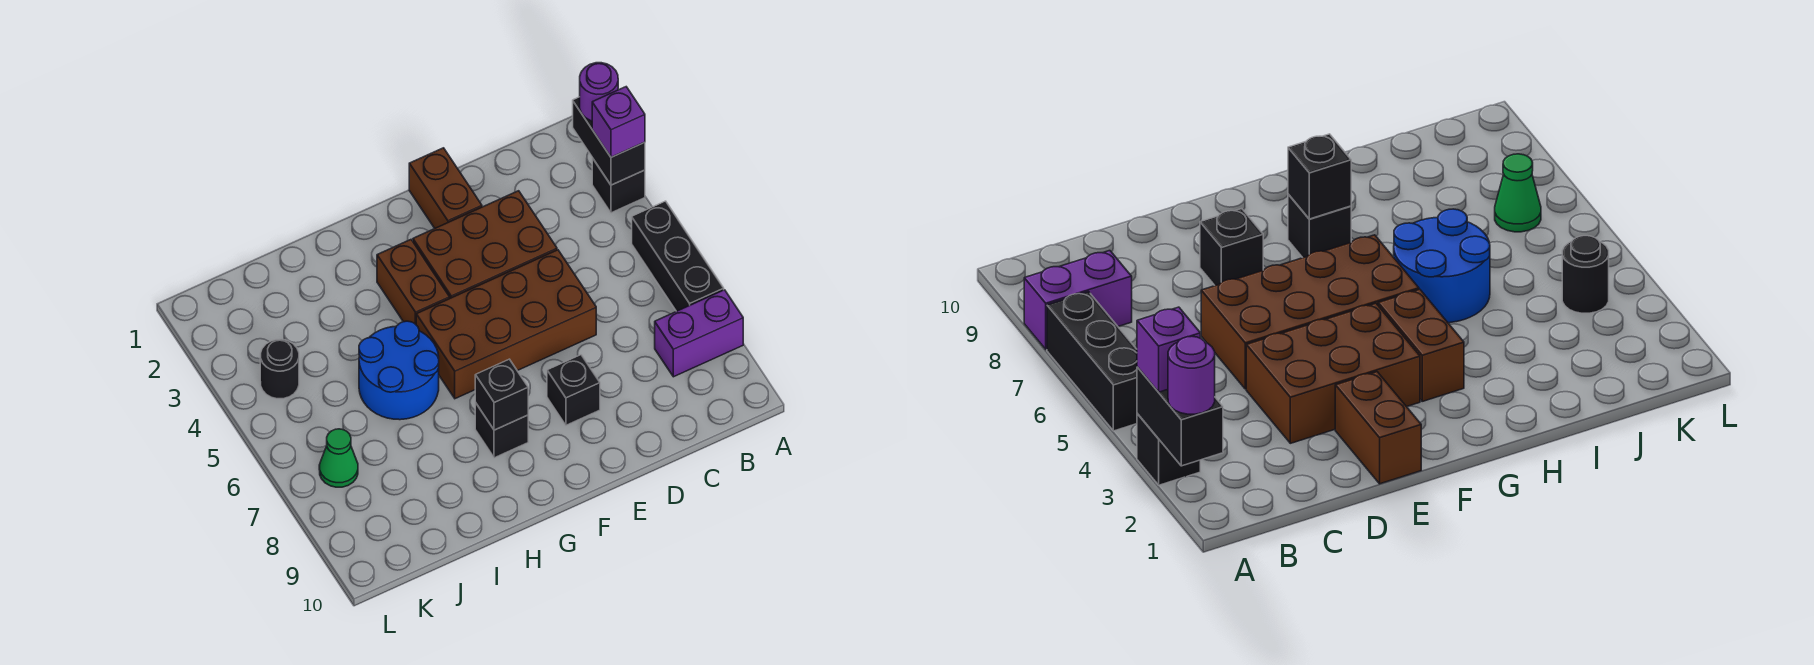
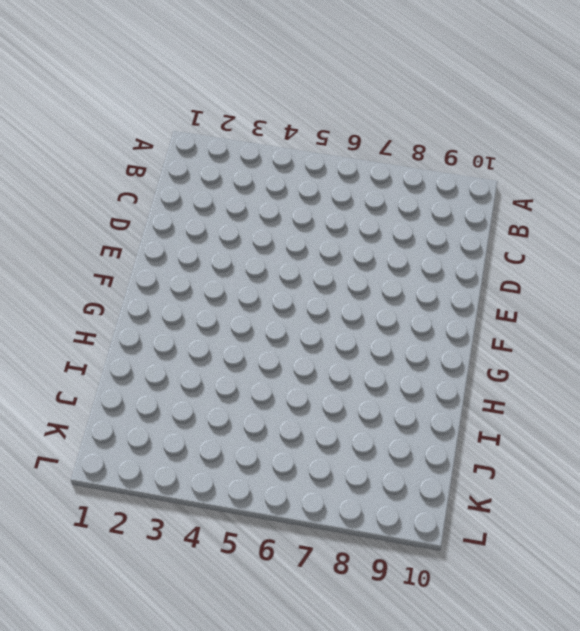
none -> black brick A3 level 1
none -> black brick A5:A7 level 1
none -> purple brick A8:B8 level 1

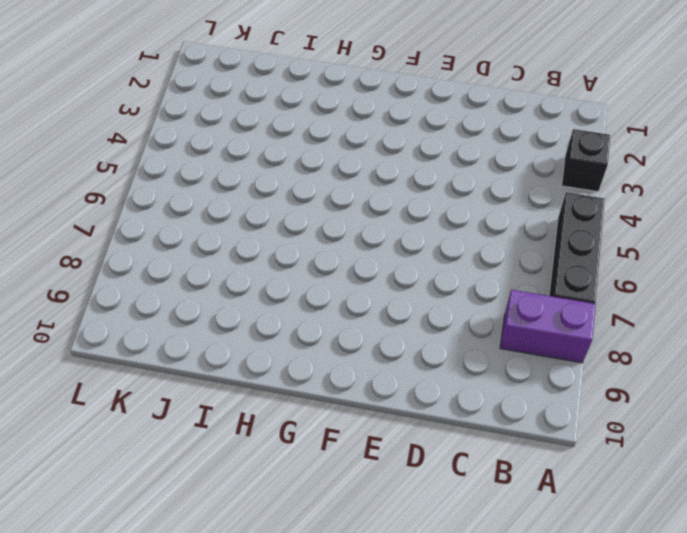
none -> brown brick D3:F4 level 1
none -> brown brick D5:G6 level 1
none -> brown brick E1:E2 level 1

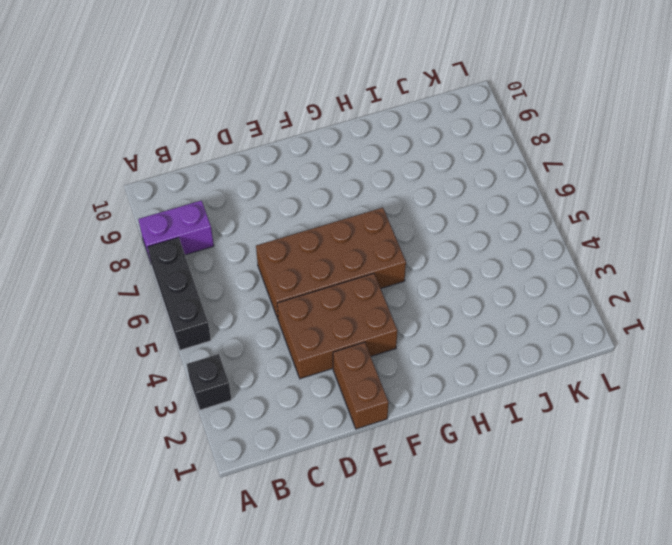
none -> black brick E8 level 1
none -> brown brick G3:G4 level 1
none -> black brick G8 level 1

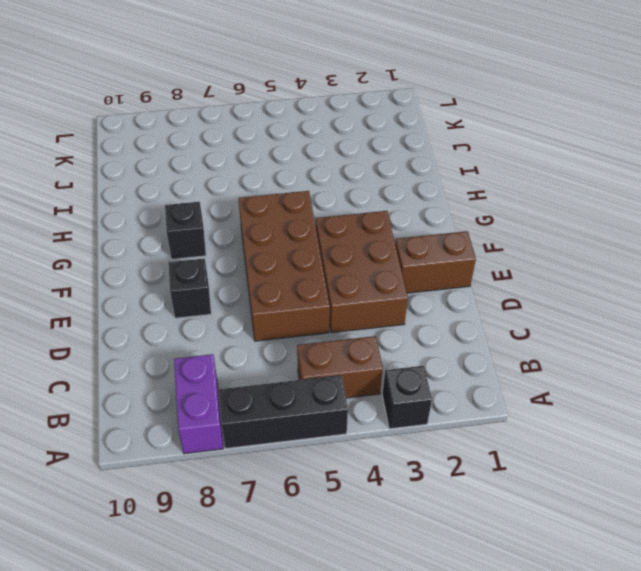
brown brick B4:B5 level 1 -> brown brick G3:G4 level 1
none -> blue round brick H5:I6 level 1
none -> black round brick K4 level 1
none -> green cone K7 level 1

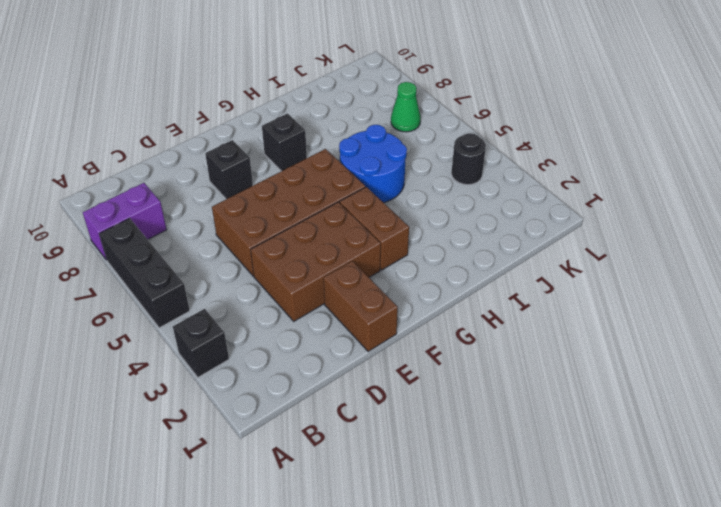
none -> black brick A2:A3 level 2
none -> black brick G8 level 2
none -> purple round brick A2 level 3

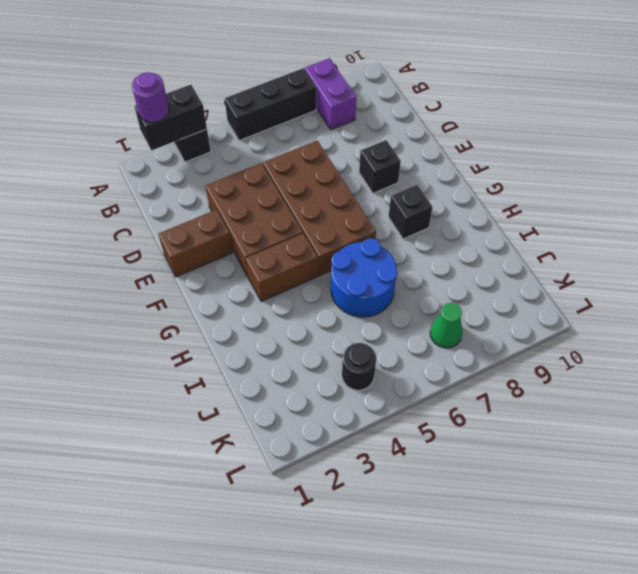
none -> black brick G8 level 2
none -> purple brick A3 level 3

